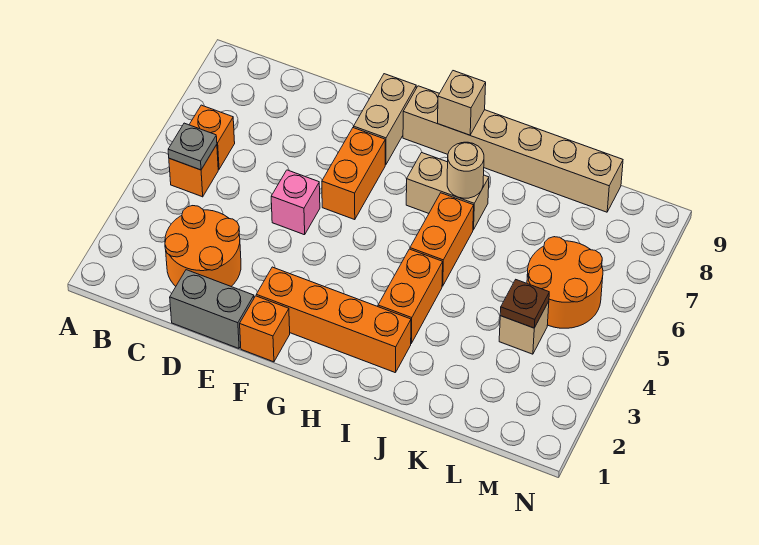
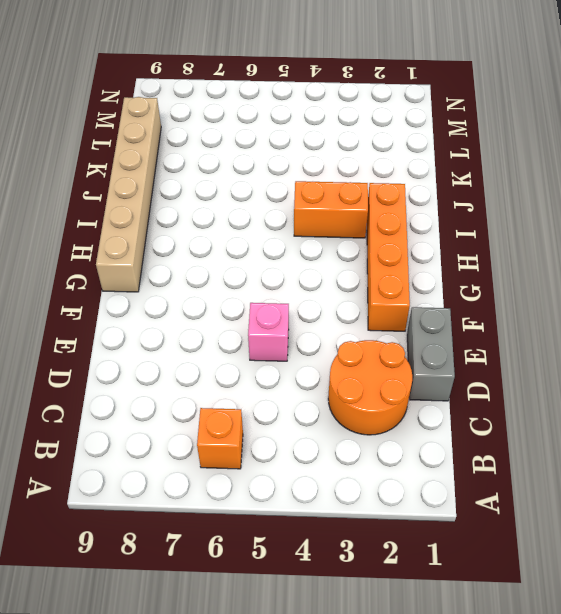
none -> orange brick B5 level 1
none -> orange brick F1 level 1
none -> orange brick F6:F7 level 1

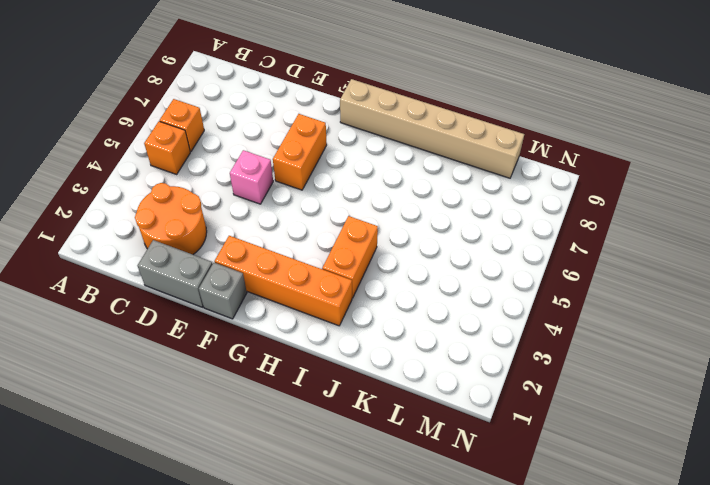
grey brick F1 level 1 -> orange brick F1 level 1
none -> tan brick F8:F9 level 1
none -> tan brick H7:I7 level 1
none -> orange brick I5:I6 level 1

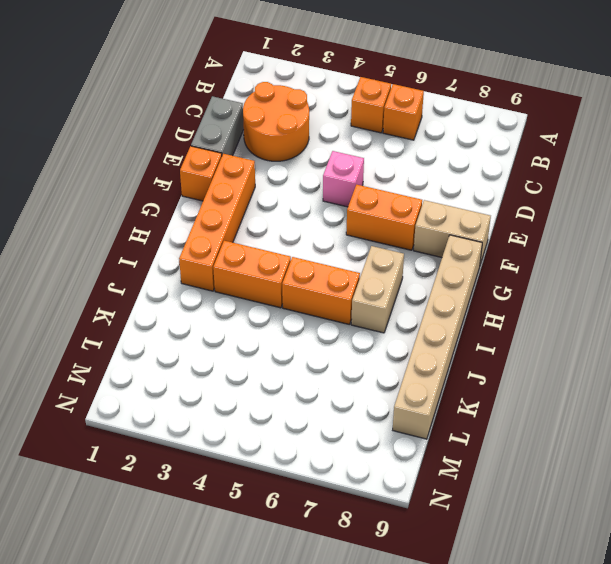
none -> tan brick L4 level 1
none -> orange round brick L5:M6 level 1
none -> grey plate B5 level 2

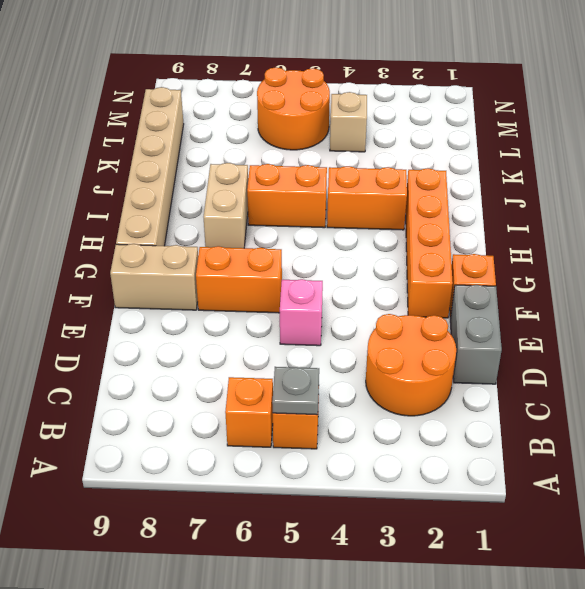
none -> tan brick H9 level 2
none -> tan round brick I7 level 2
none -> brown plate L4 level 2

